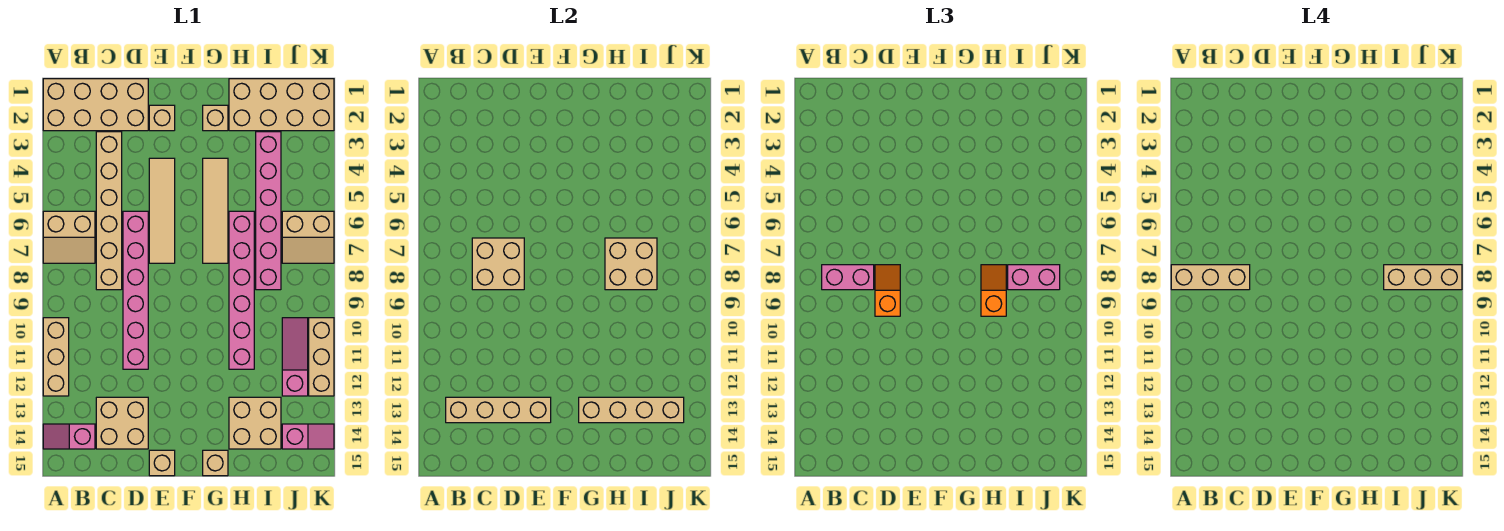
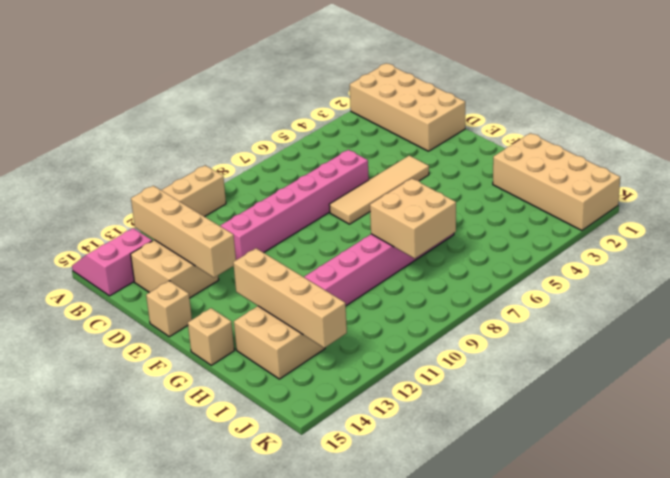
pink slope A14:B15 level 1 top B -> pink slope A14:B14 level 1 top B
none -> tan slope A6:B7 level 1 top 6
none -> tan brick C3:C8 level 1
none -> tan brick E2 level 1
none -> tan brick G2 level 1

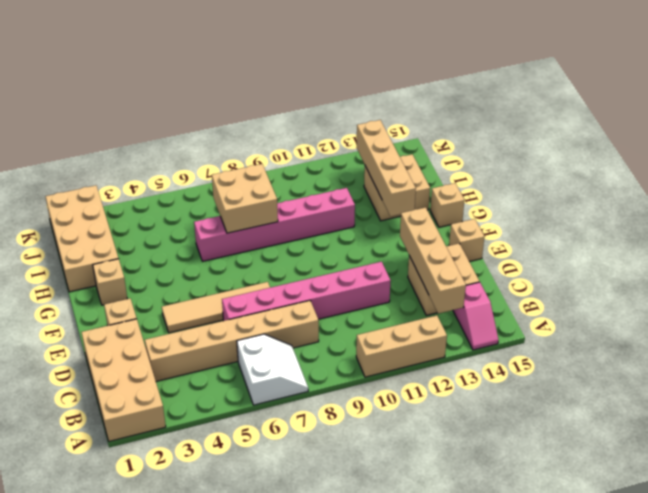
white slope A6:B7 level 1 top 6 -> tan slope A6:B7 level 1 top 6
none -> tan tile G4:G7 level 1
none -> pink brick I3:I8 level 1
none -> tan slope J6:K7 level 1 top 6
none -> pink slope J10:J12 level 1 top 12

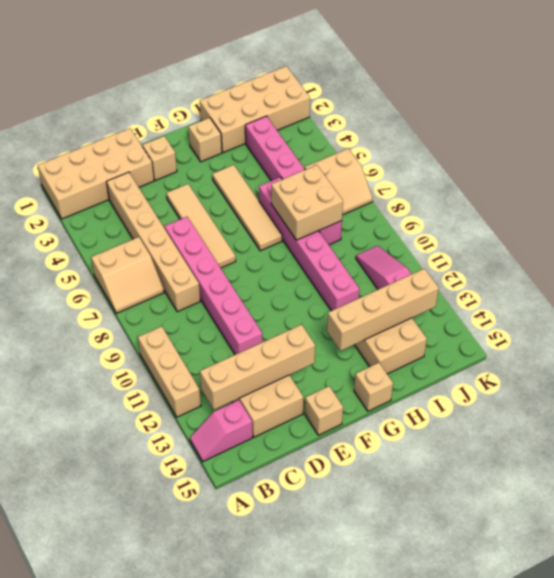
none -> pink slope J14:K14 level 1 top J
none -> tan brick K10:K12 level 1
none -> tan brick C7:D8 level 2
none -> pink brick B8:C8 level 3

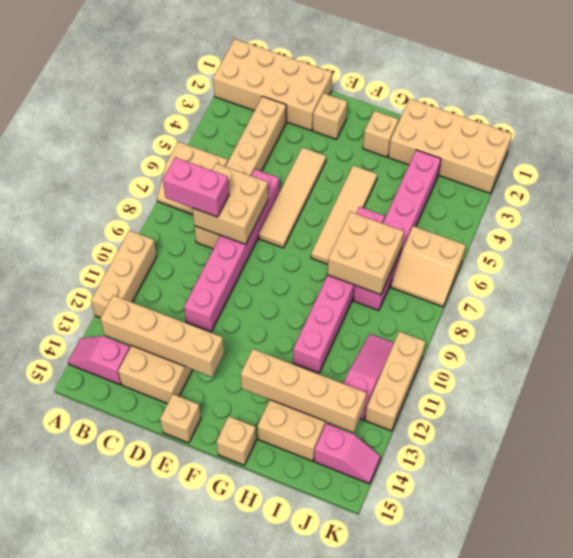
none -> orange slope D8:D9 level 3 top 9
none -> orange slope H8:H9 level 3 top 9
none -> pink brick I8:J8 level 3
none -> tan brick A8:C8 level 4

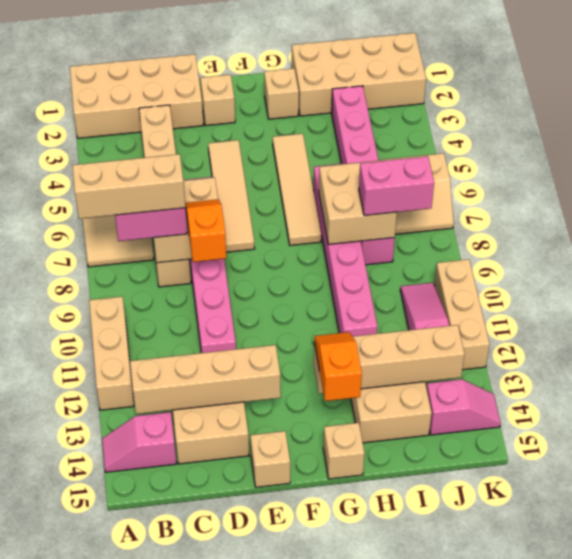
orange slope G13:G14 level 3 top 14 -> orange slope H8:H9 level 3 top 9
none -> tan brick I8:K8 level 4

